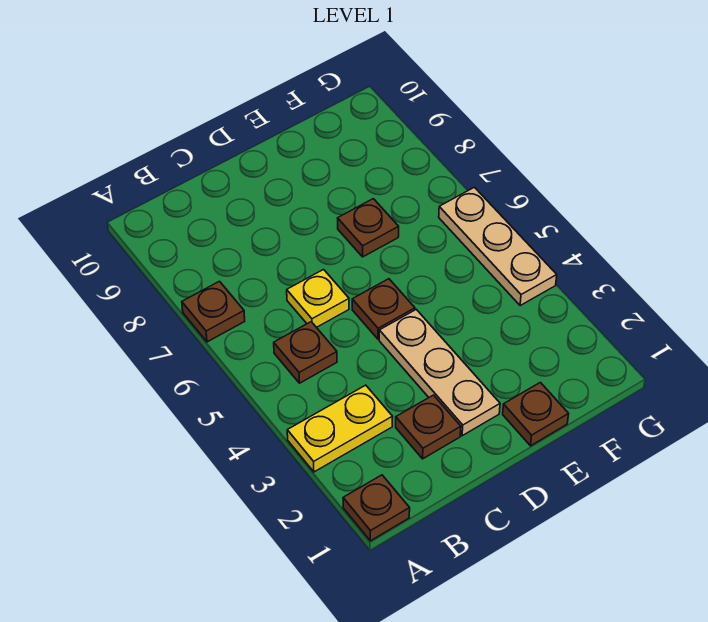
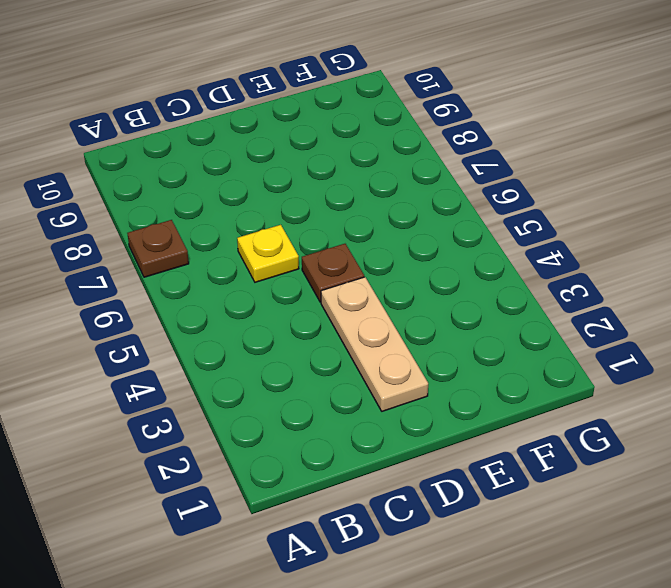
none -> brown plate A1 level 1
none -> yellow plate A3:B3 level 1

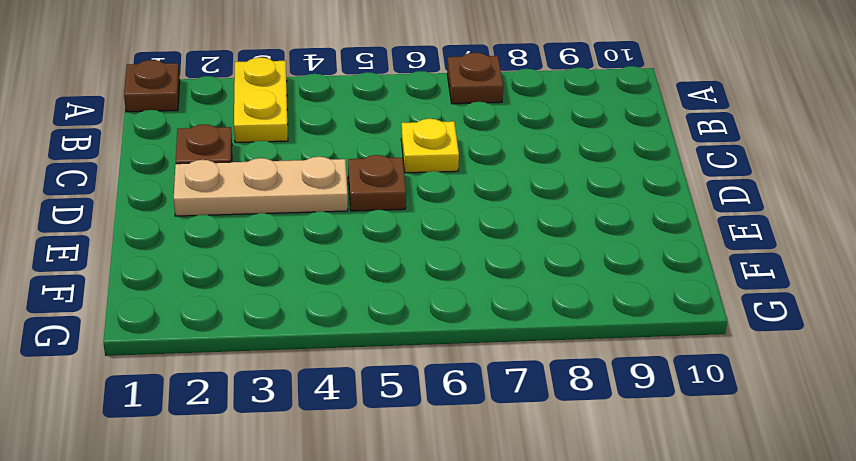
none -> brown plate B5 level 1
none -> brown plate E1 level 1

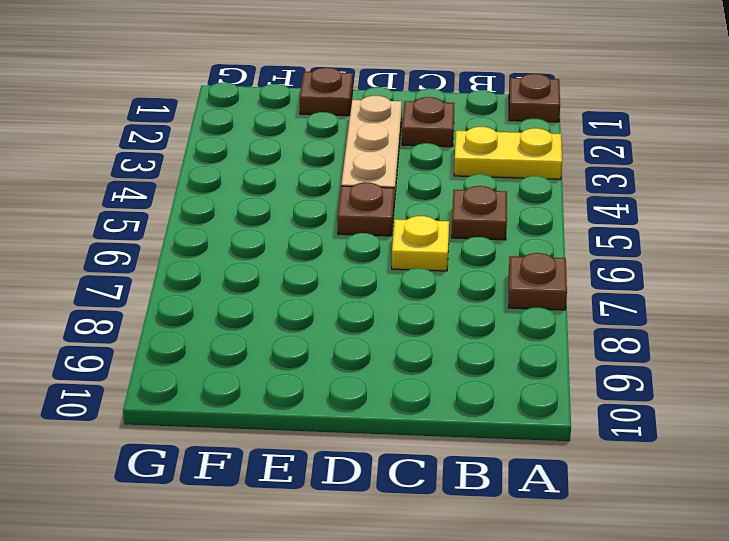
none -> brown plate E7 level 1
none -> tan plate G4:G6 level 1

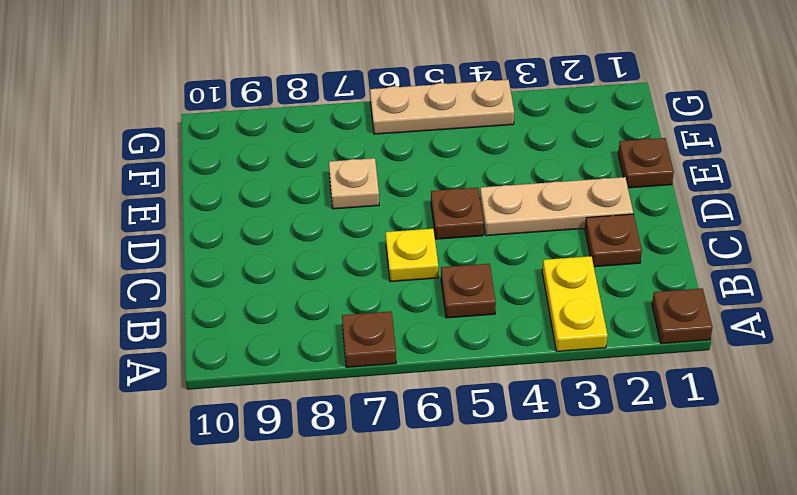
tan plate E7 level 1 -> brown plate E7 level 1

